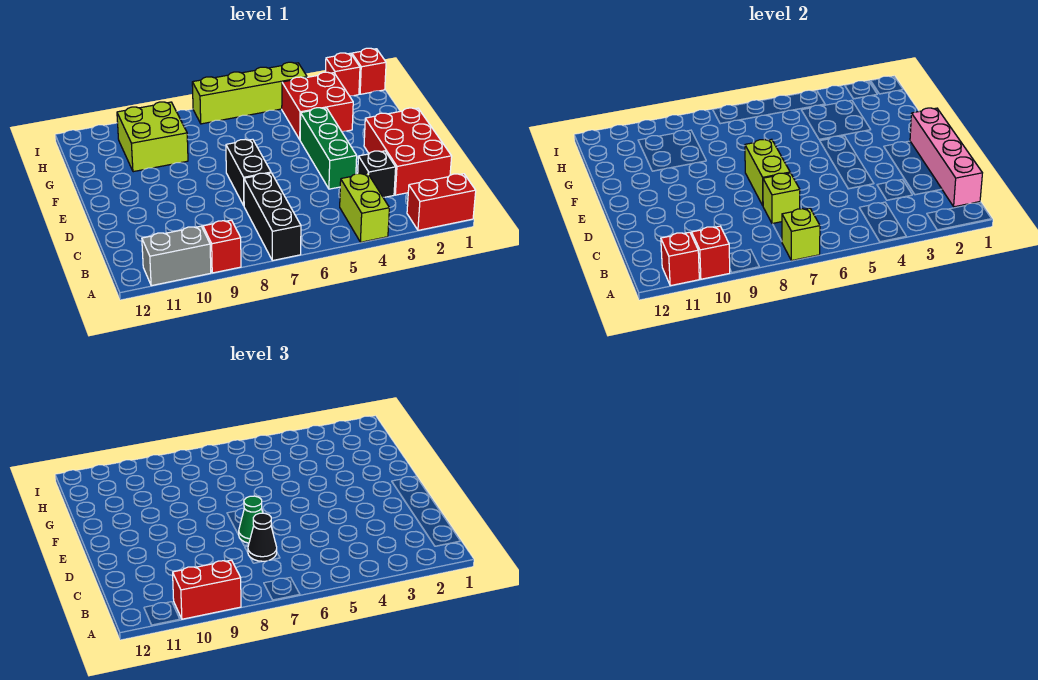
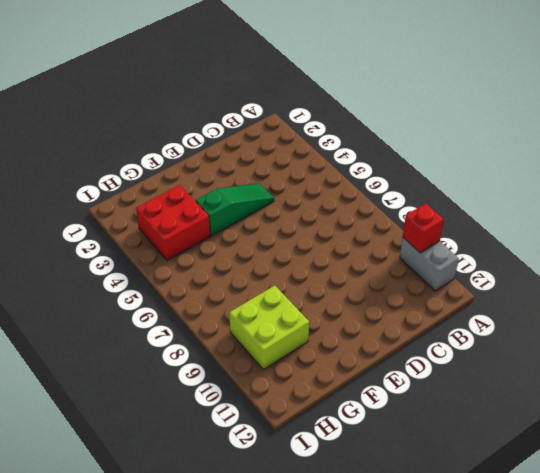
green slope D4:F4 level 1 top F -> green brick D4:F4 level 1
none -> red brick A1:A2 level 1
none -> lime brick A4:B4 level 1
none -> black brick A7:C7 level 1

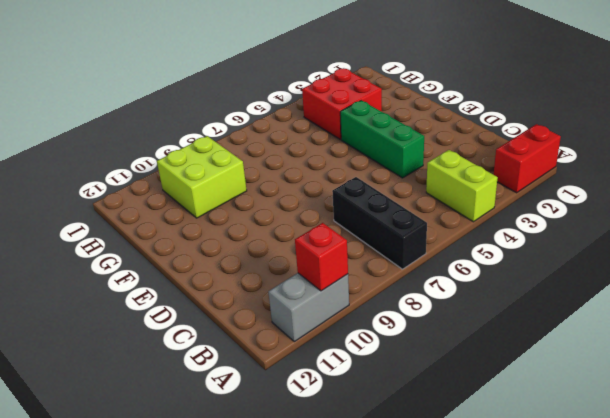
none -> red brick A9 level 1
none -> red brick C1:E2 level 1
none -> black brick C3 level 1

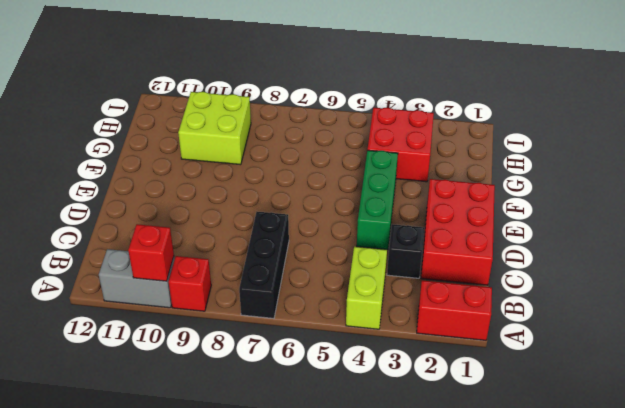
none -> black brick D7:E7 level 1
none -> red brick I1 level 1
none -> red brick I2 level 1

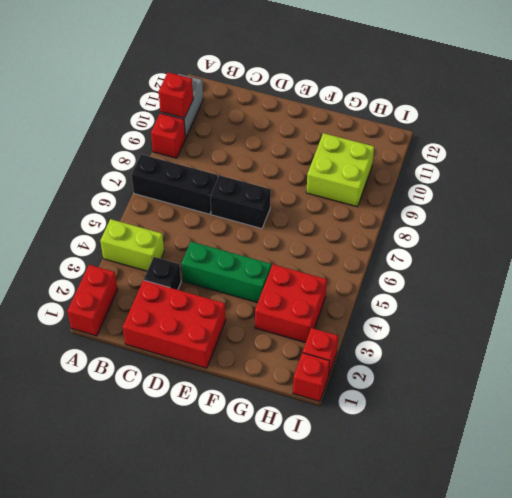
none -> lime brick I4:I7 level 1
none -> lime brick A7 level 2
none -> red brick A11 level 2

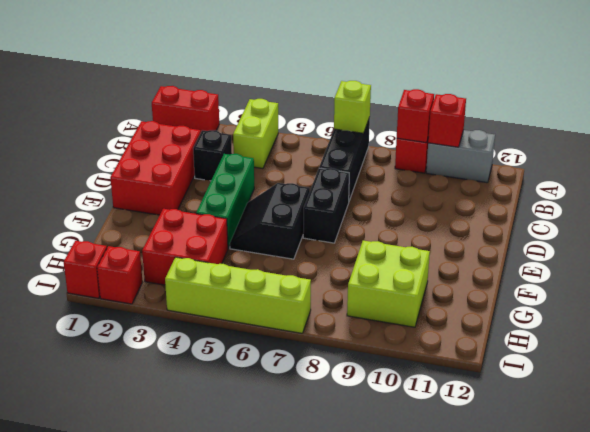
red brick A9 level 2 -> red brick A11 level 2
black slope E5:F6 level 1 top 6 -> none
none -> pink brick B1:E1 level 2
none -> lime brick C7 level 2
none -> lime brick D7:E7 level 2

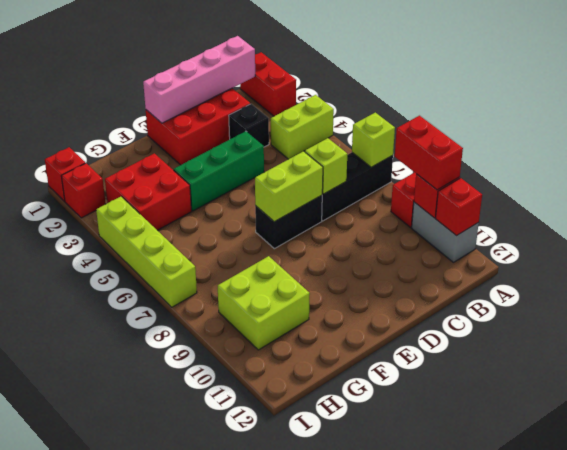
none -> black cone C7 level 3
none -> green cone D7 level 3

